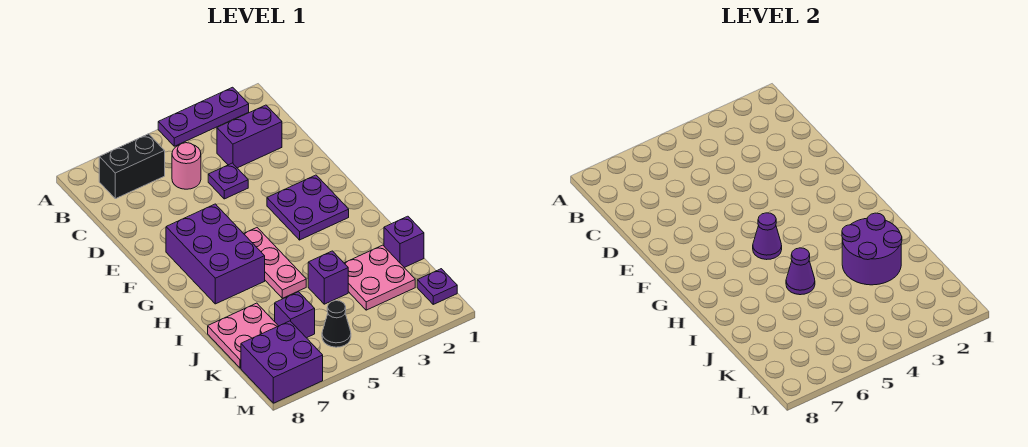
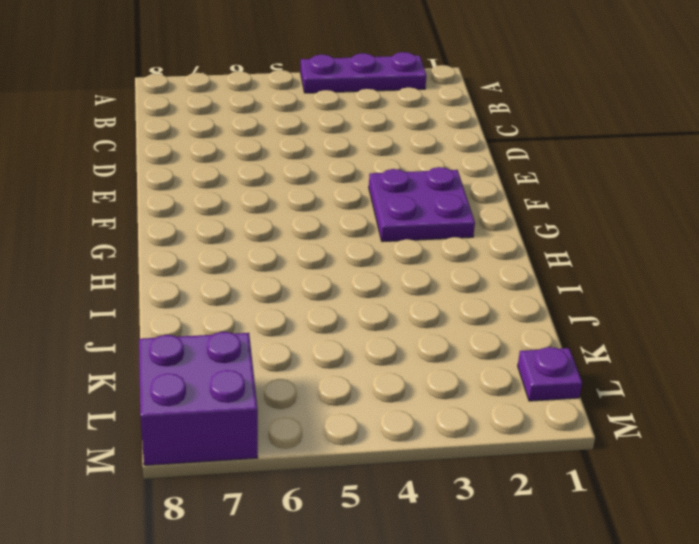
none -> black brick B6:B7 level 1
none -> purple brick C2:C3 level 1
none -> pink round brick C5 level 1

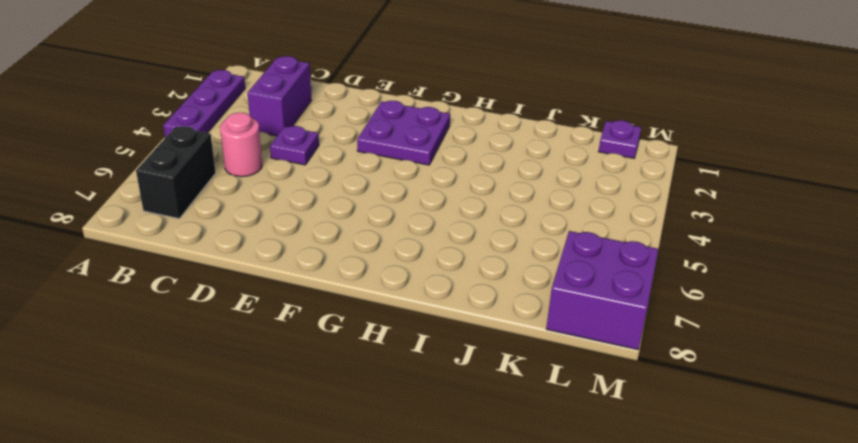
none -> purple brick F6:H7 level 1
none -> pink plate G5:I5 level 1
none -> purple brick J1 level 1

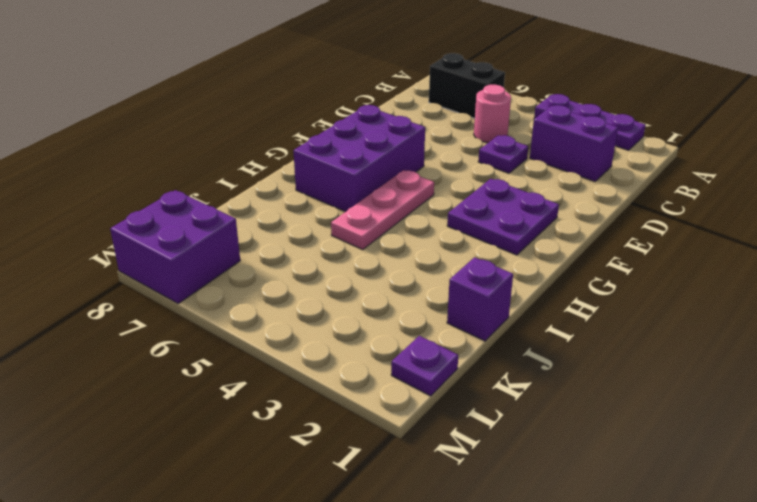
none -> pink plate J2:K3 level 1
none -> purple brick J4 level 1
none -> pink plate J7:K8 level 1

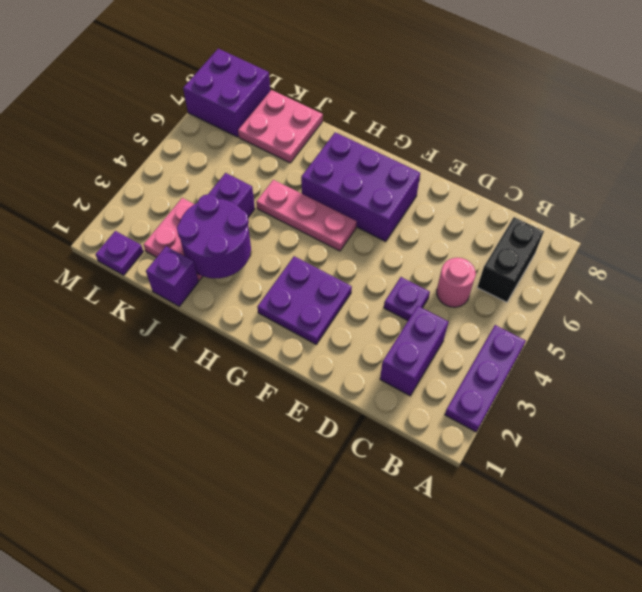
none -> purple brick K6 level 1
none -> black cone L5 level 1
none -> purple cone G5 level 2

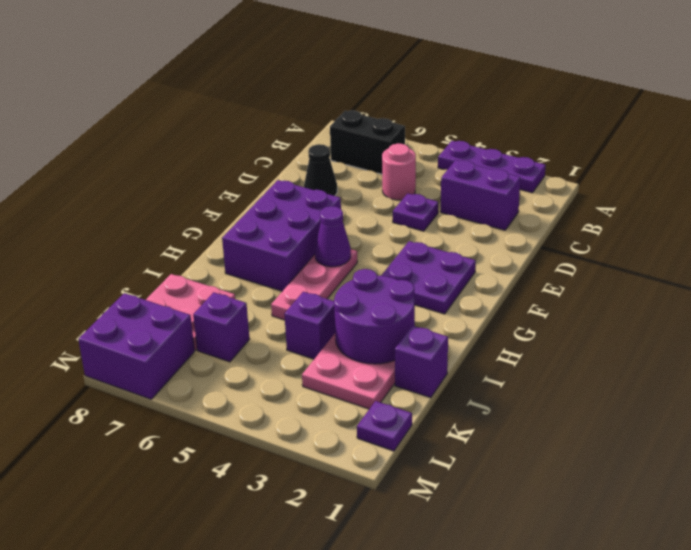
black cone D7 level 1 -> black cone L5 level 1
none -> purple cone I5 level 2

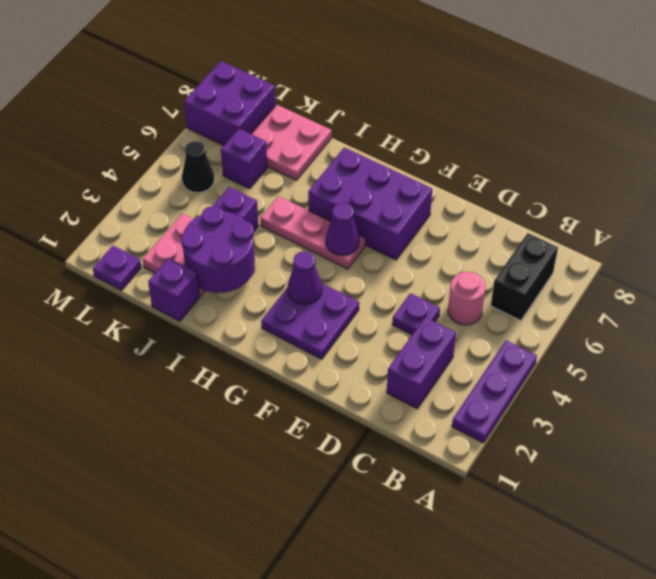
purple cone G3 level 2 -> purple cone I5 level 2

